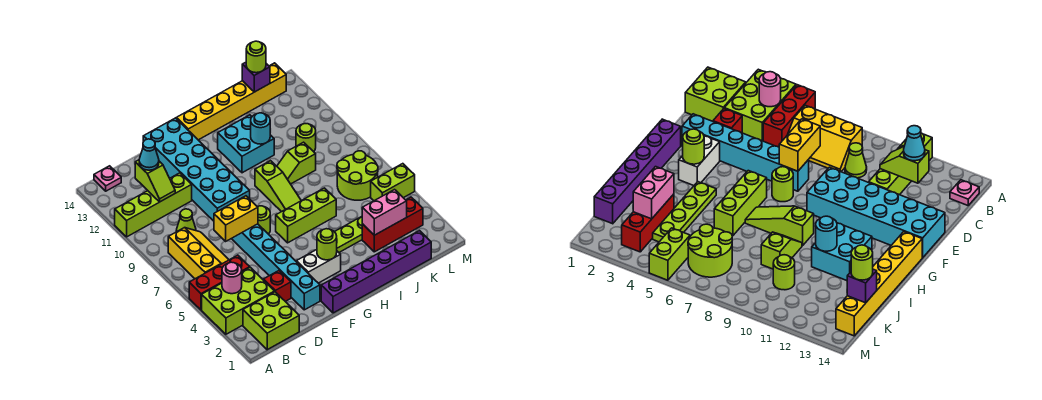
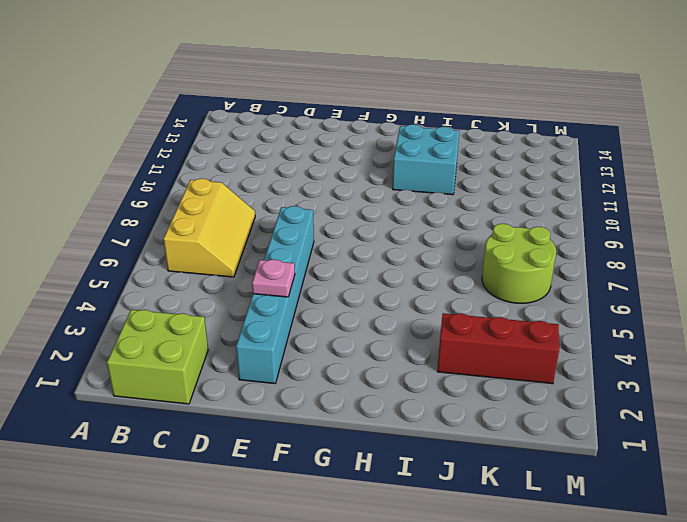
pink plate E4 level 2 -> pink plate B14 level 1
none -> lime brick A3:C4 level 1
none -> red brick A5:C5 level 1
none -> lime brick A11:D11 level 1
none -> lime cone C9 level 1

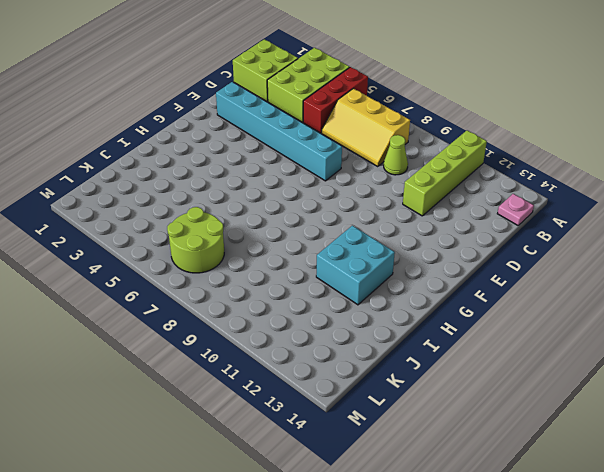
none -> red brick D3 level 1
none -> cyan brick E9:F14 level 1
none -> purple brick F1:K1 level 1
none -> white brick F3:G3 level 1

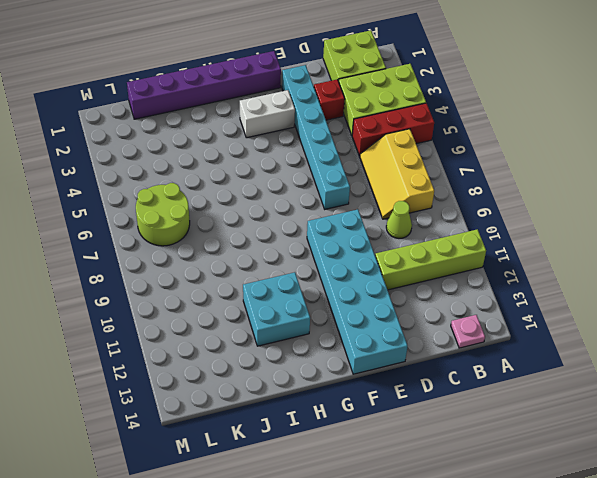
none -> lime round brick F7 level 1
none -> lime brick G6:I6 level 1
none -> yellow brick G14:L14 level 1
none -> lime plate H4:K4 level 1

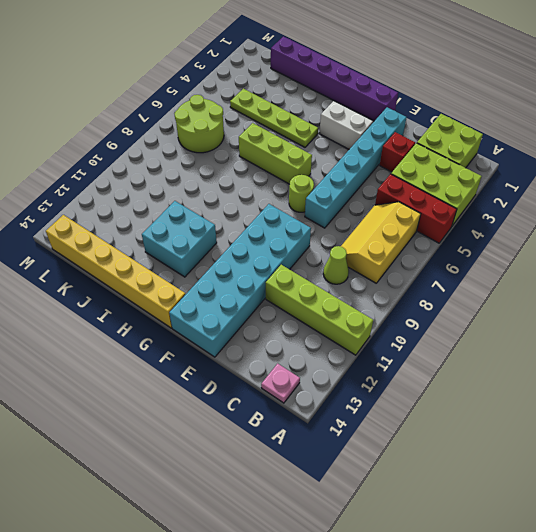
none -> lime slope H7:H9 level 1 top 9
none -> lime slope I9:J9 level 1 top J
none -> red brick J3:L3 level 1
none -> lime round brick K10 level 1

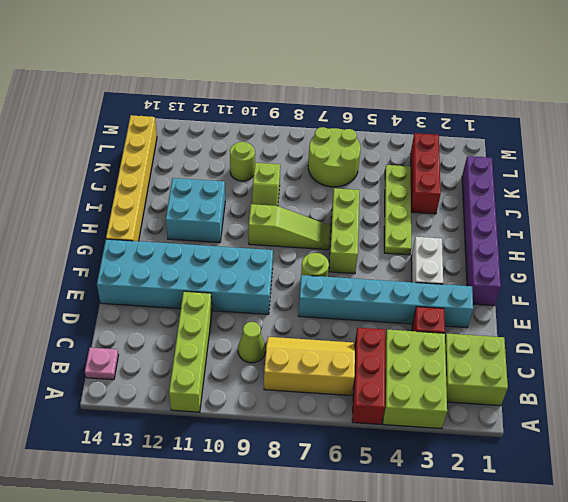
none -> lime brick L5:M5 level 1
none -> pink round brick B4 level 2
none -> lime slope C11:C12 level 2 top 12
none -> yellow brick D7:E7 level 2

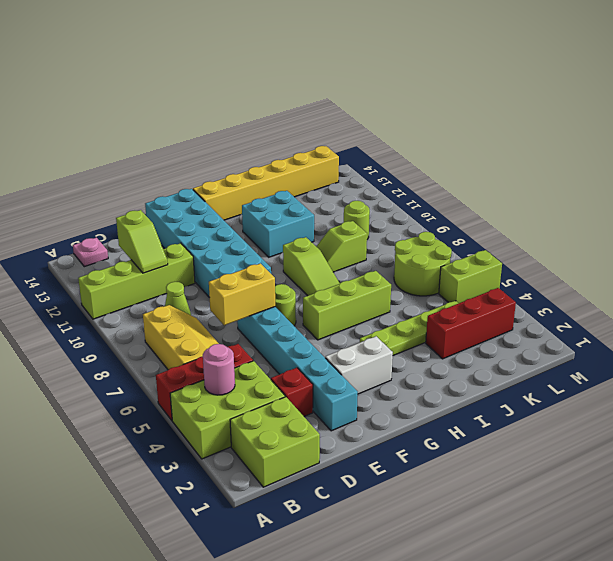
none -> purple brick F1:K1 level 1
none -> lime round brick G3 level 2
none -> cyan round brick I11 level 2
none -> pink brick J3:K3 level 2

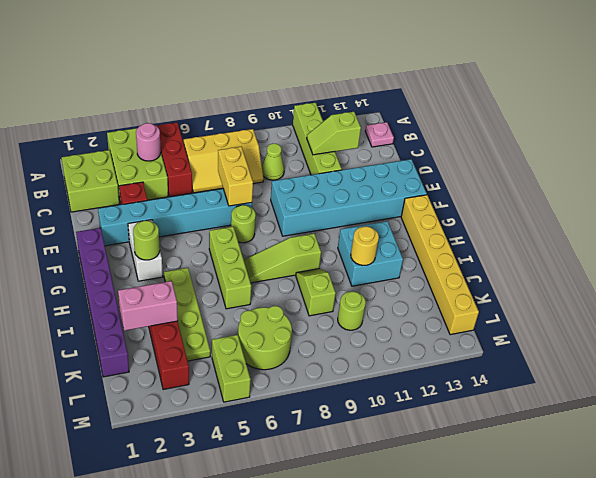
yellow round brick I11 level 2 -> cyan round brick I11 level 2
pink brick J2:J3 level 2 -> pink brick J3:K3 level 2
none -> purple brick K14 level 2
none -> cyan cone C12 level 3
none -> lime round brick K14 level 3

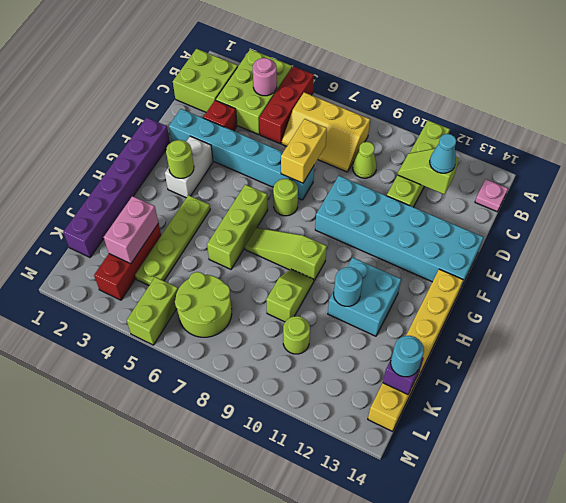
cyan round brick K14 level 3 -> lime round brick K14 level 3

